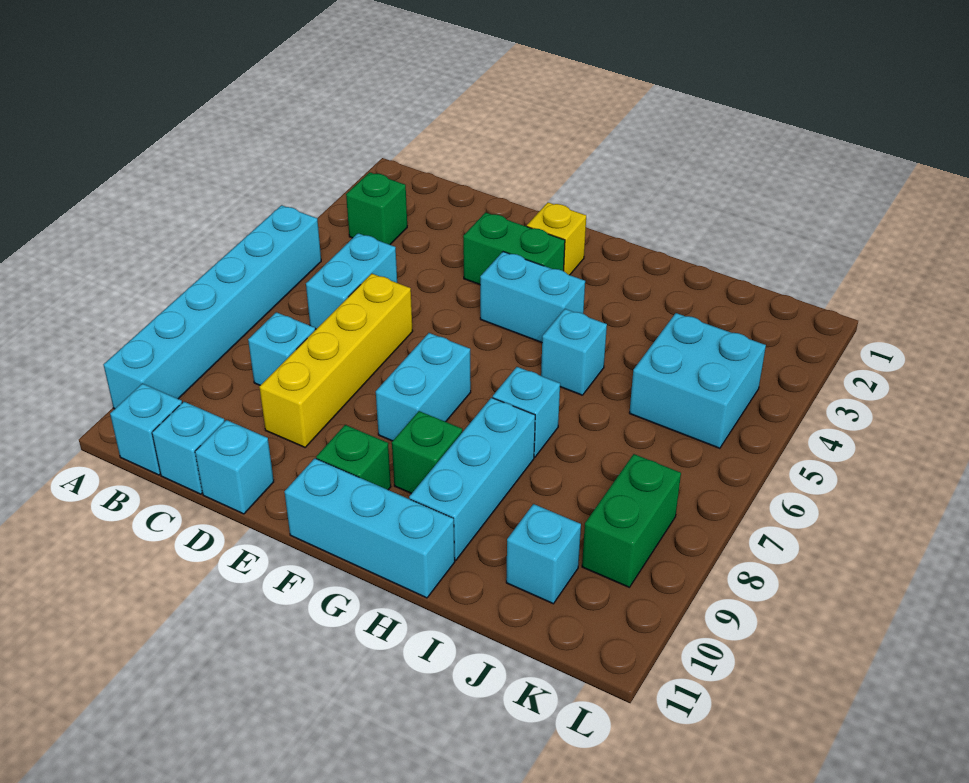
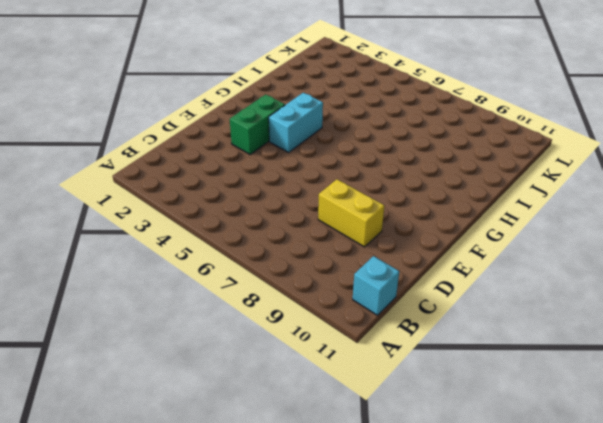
yellow brick D8:D9 level 1 -> yellow brick D6:D9 level 1
none -> cyan brick A5:A10 level 1
none -> green brick B3 level 1
none -> cyan brick C5:C6 level 1

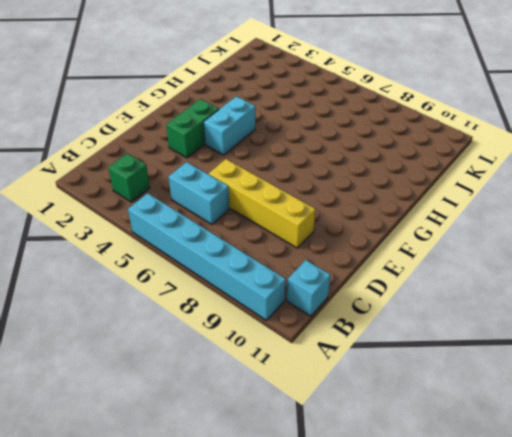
none -> cyan brick C8 level 1
none -> cyan brick C11 level 1
none -> cyan brick D11 level 1

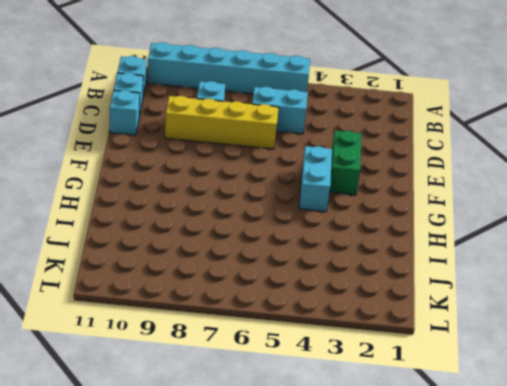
none -> green brick B3 level 1
none -> yellow brick F2 level 1
none -> cyan brick F7:F8 level 1

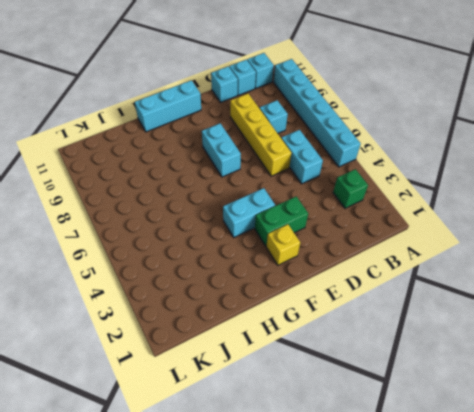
none -> green brick F10 level 1
none -> green brick G9 level 1
none -> cyan brick H5 level 1

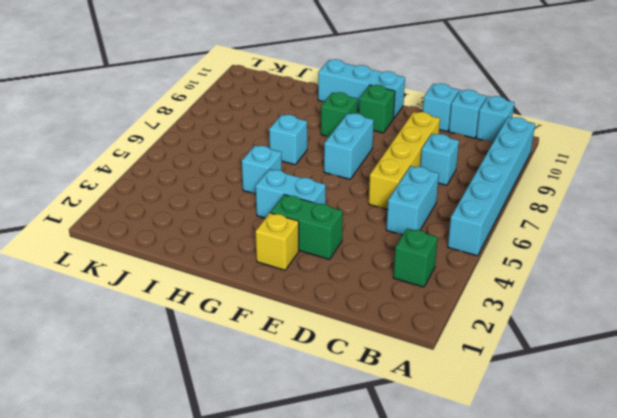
none -> cyan brick H8:H10 level 1
none -> cyan brick J4:K5 level 1
none -> cyan brick J10 level 1

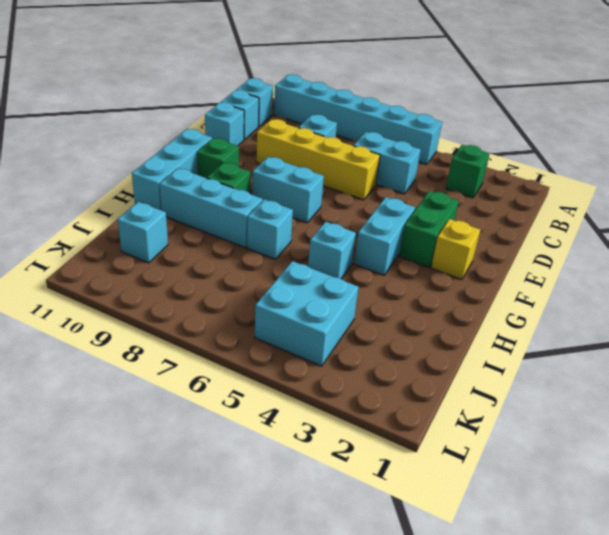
none -> green brick K8:K9 level 1

